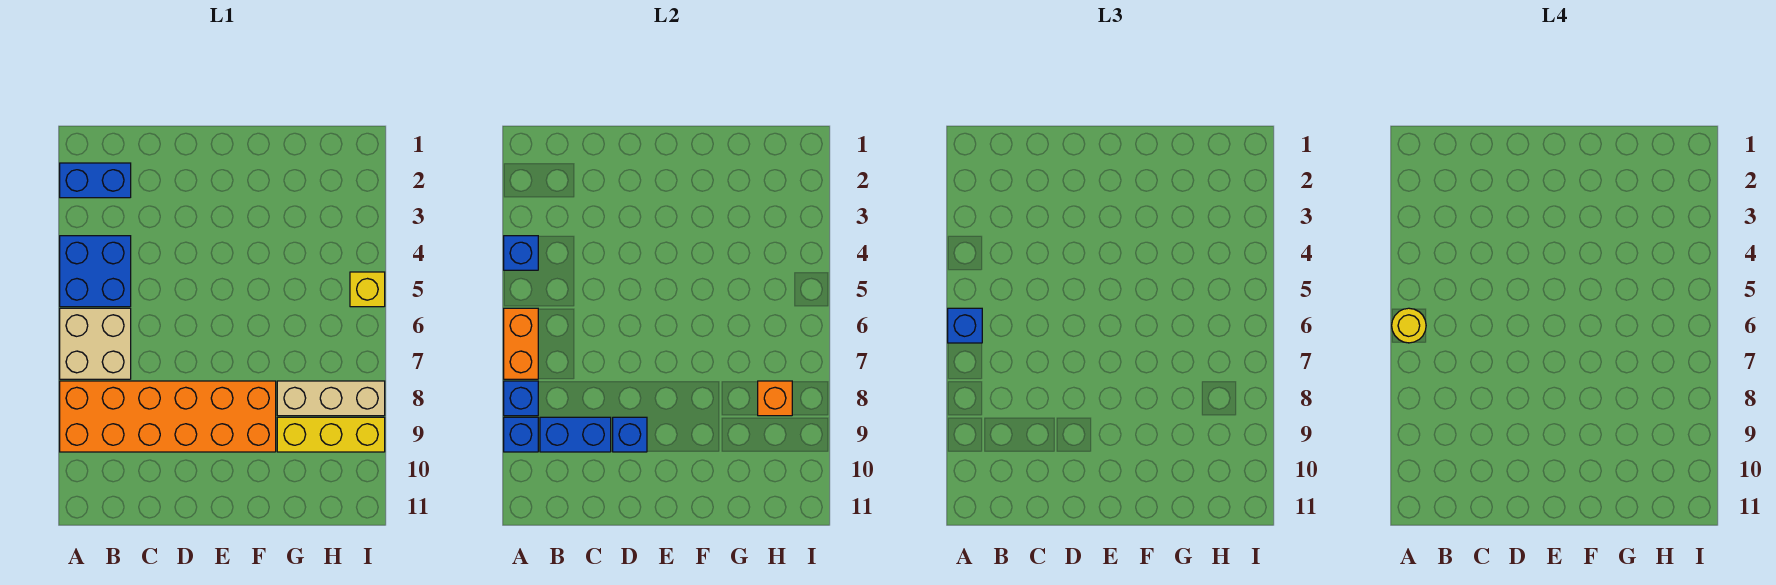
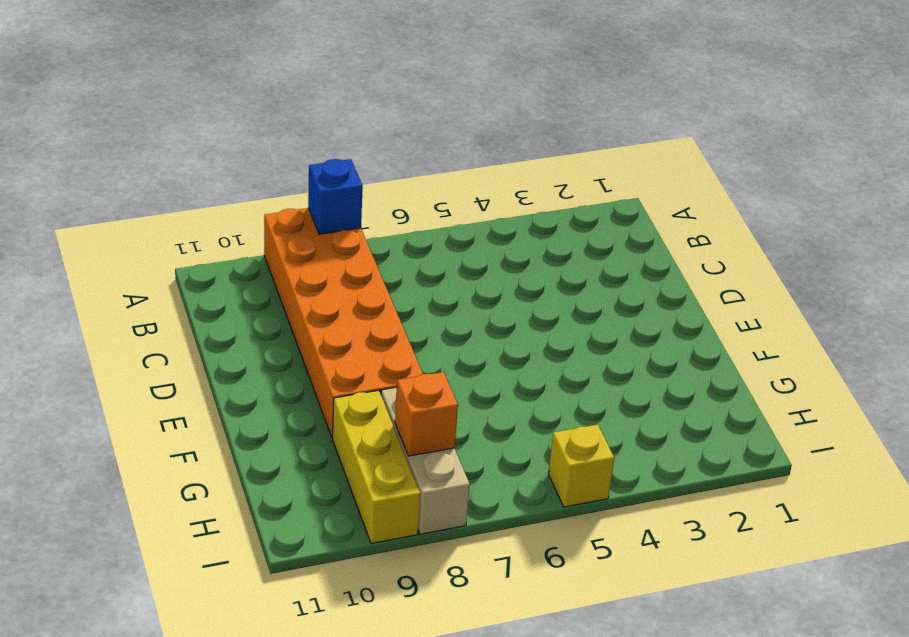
none -> blue brick A2:B2 level 1
none -> blue brick A4:B5 level 1
none -> tan brick A6:B7 level 1

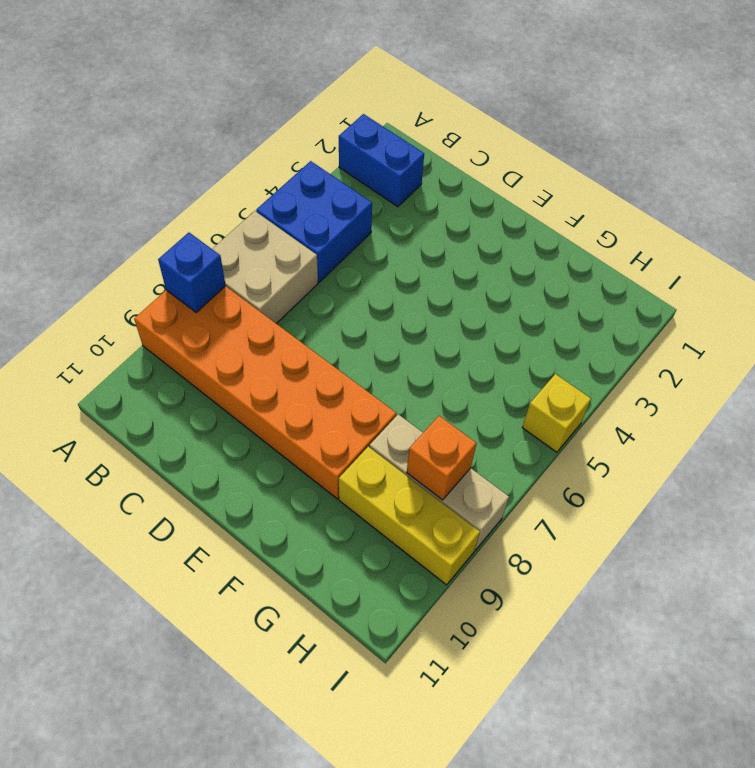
none -> blue brick A4 level 2
none -> orange brick A6:A7 level 2
none -> blue brick A9 level 2

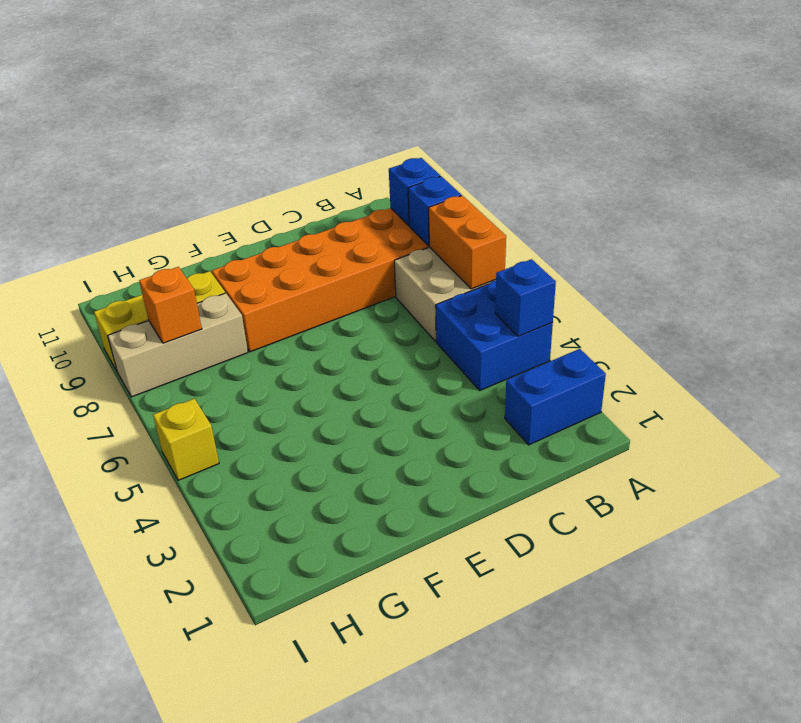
none -> blue brick B9:C9 level 2
none -> blue brick D9 level 2
none -> blue brick A6 level 3

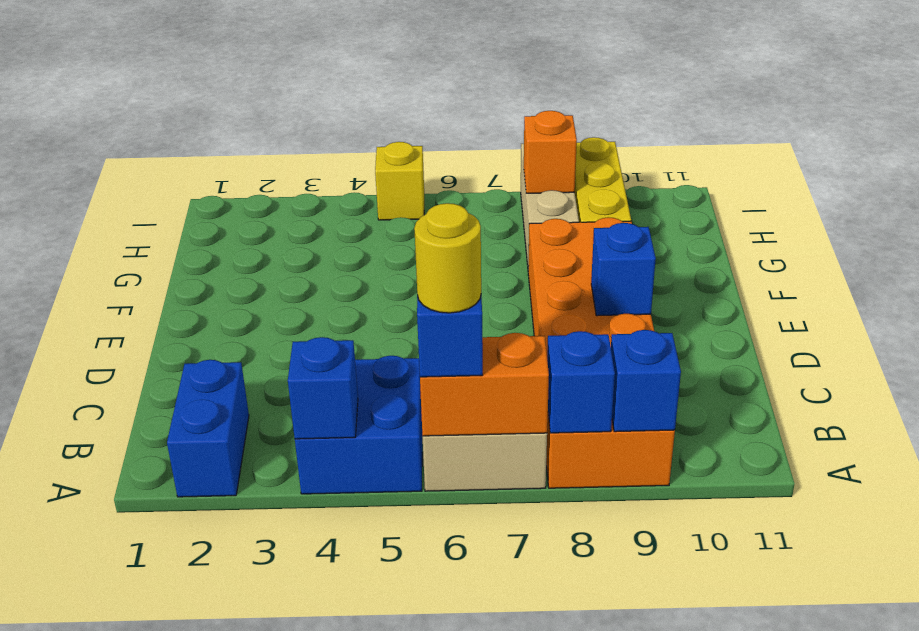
none -> blue brick B9:C9 level 2

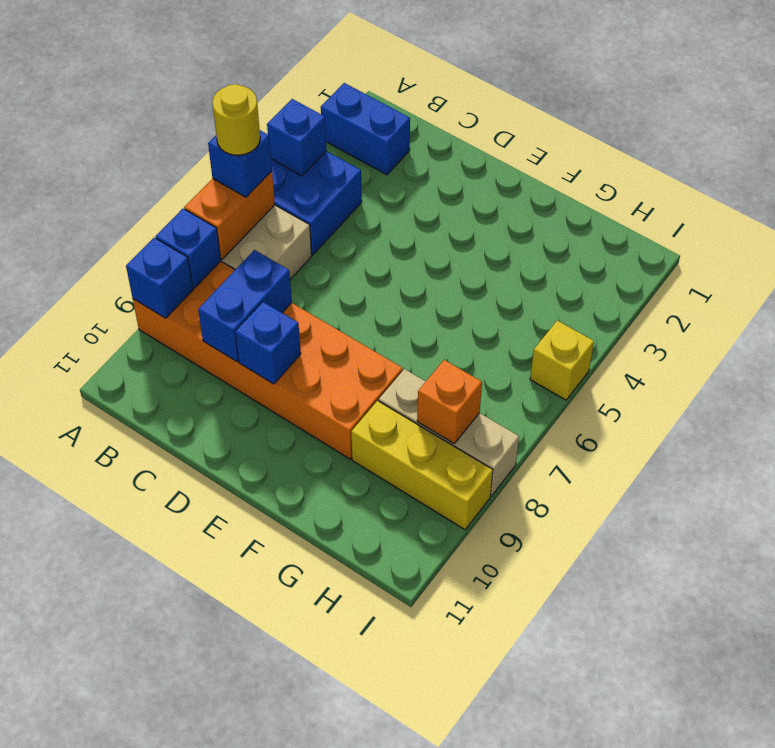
blue brick C8:C9 level 2 -> blue brick B9:C9 level 2

